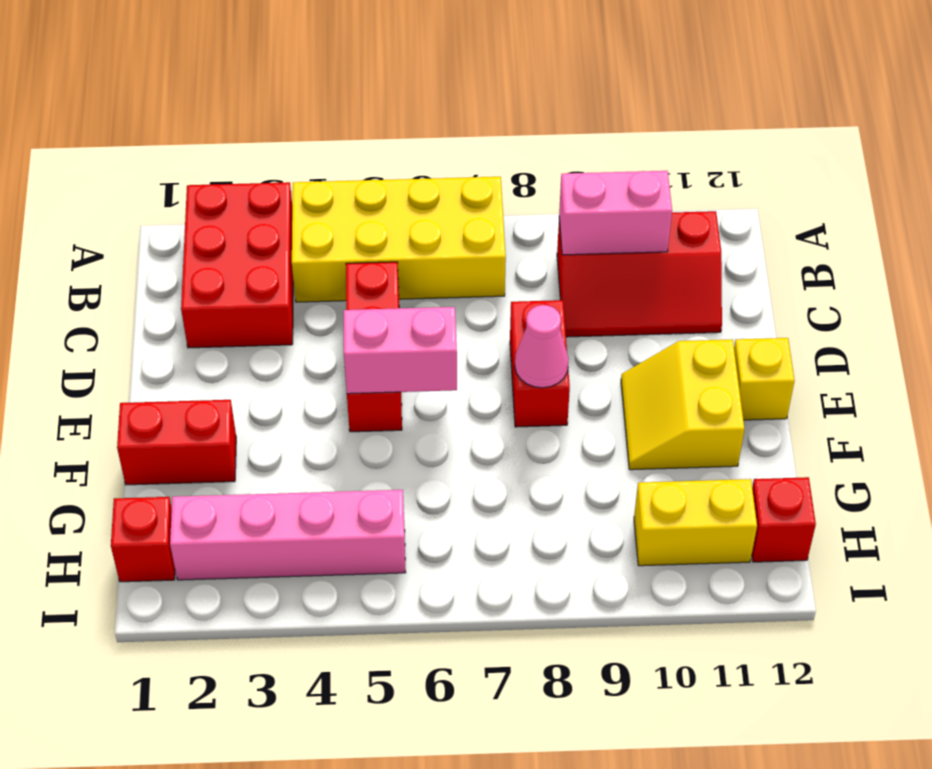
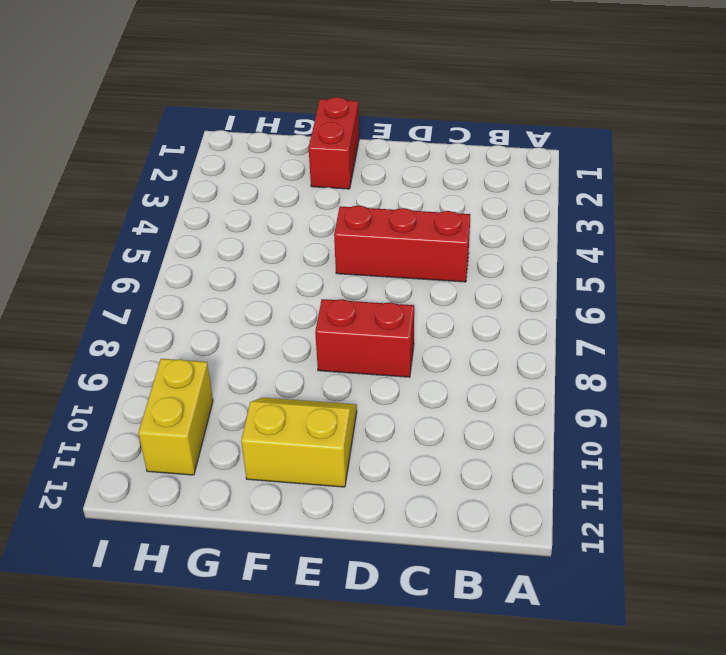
none -> red brick A2:C3 level 1
none -> yellow brick A4:B7 level 1
none -> red slope B9:C11 level 1 top B

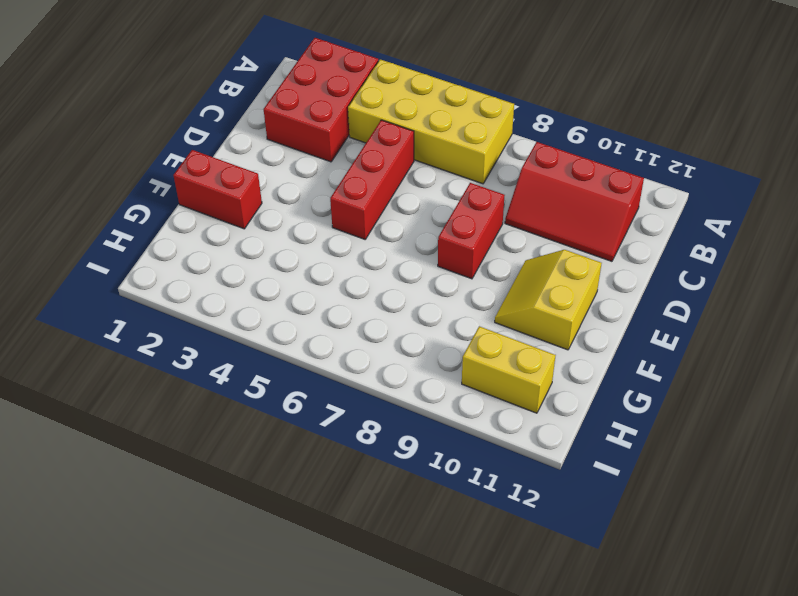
none -> yellow brick E12 level 1
none -> red brick H1 level 1
none -> pink brick H2:H5 level 1

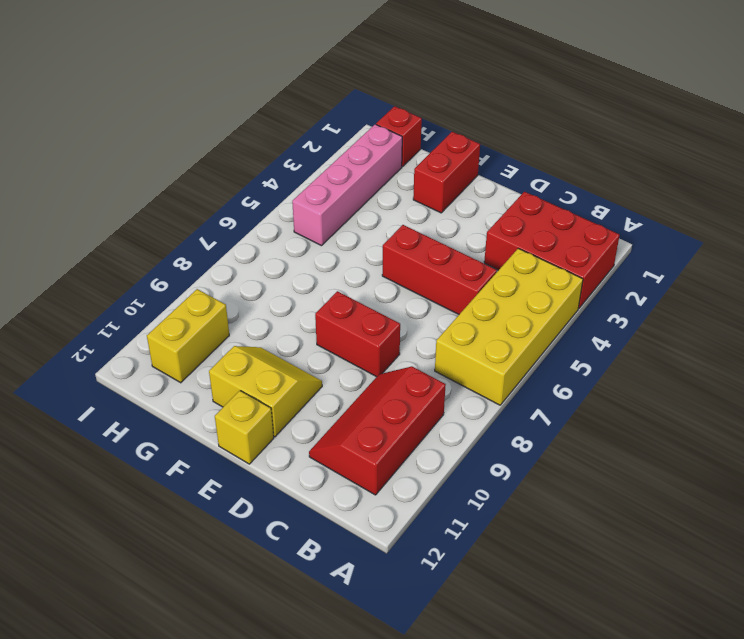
none -> red brick H12 level 1
none -> pink brick B9:B10 level 2
none -> pink brick E5:E6 level 2

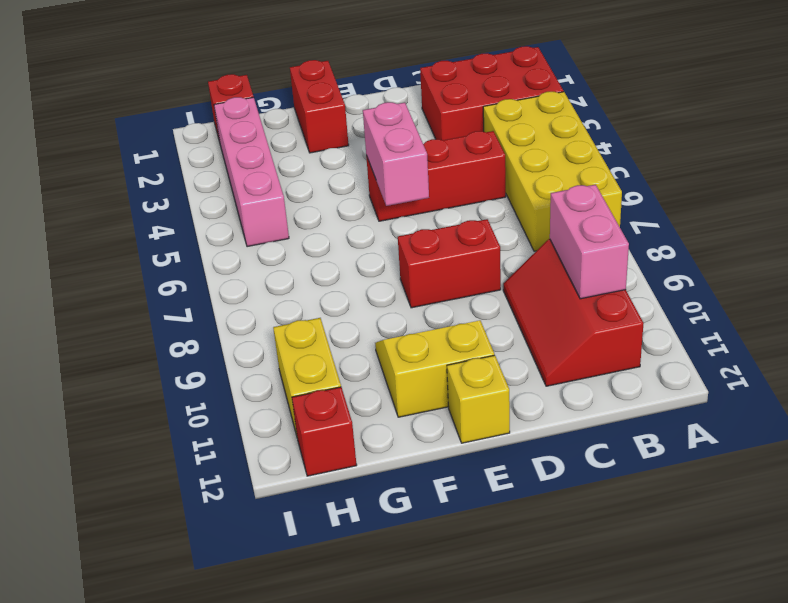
none -> pink cone E8 level 2

